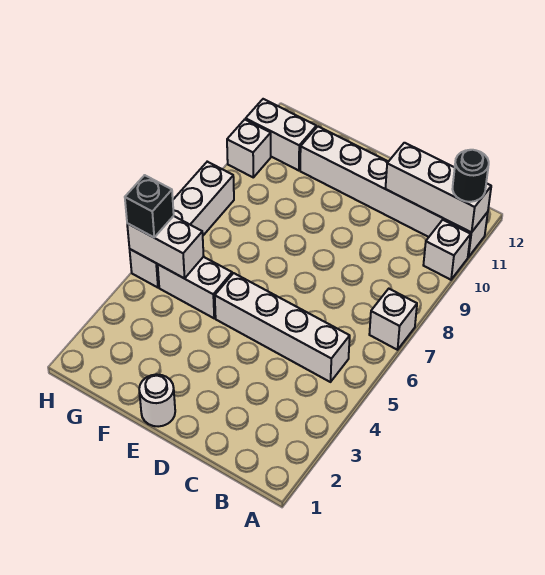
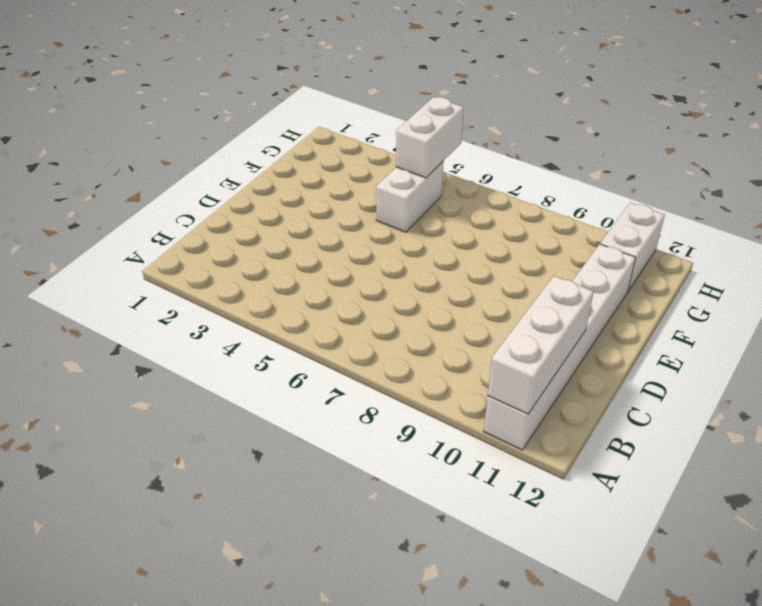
none -> white brick A7 level 1
none -> white brick A10 level 1
none -> white brick B5:E5 level 1

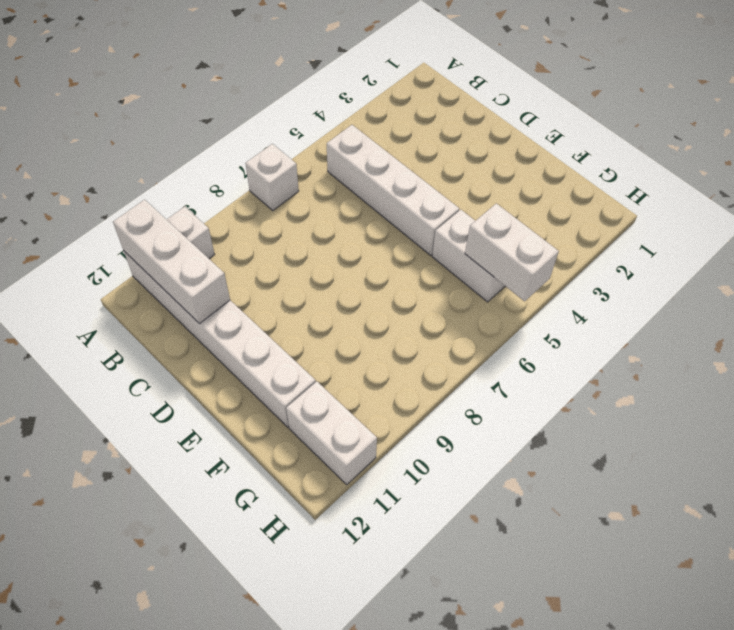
none -> white round brick E1 level 1
none -> white brick H5:H8 level 1
none -> white brick H10 level 1

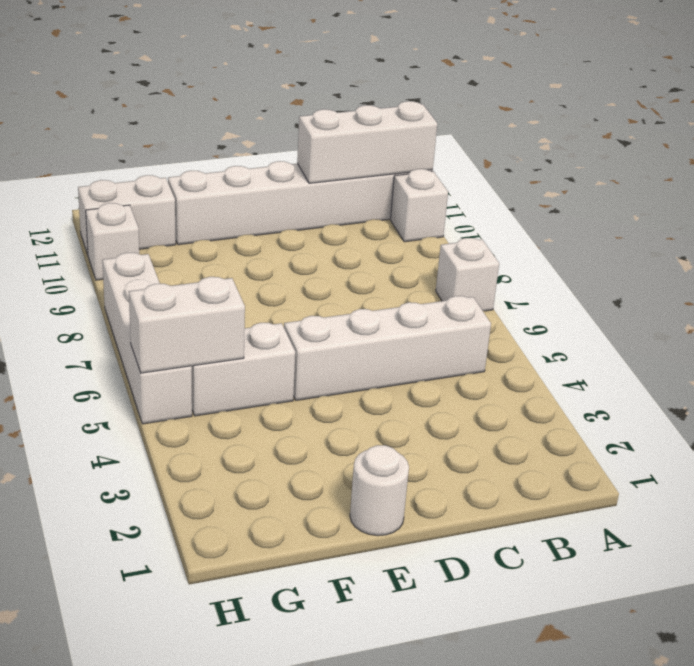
none -> black round brick A11 level 3
none -> black brick H5 level 3

